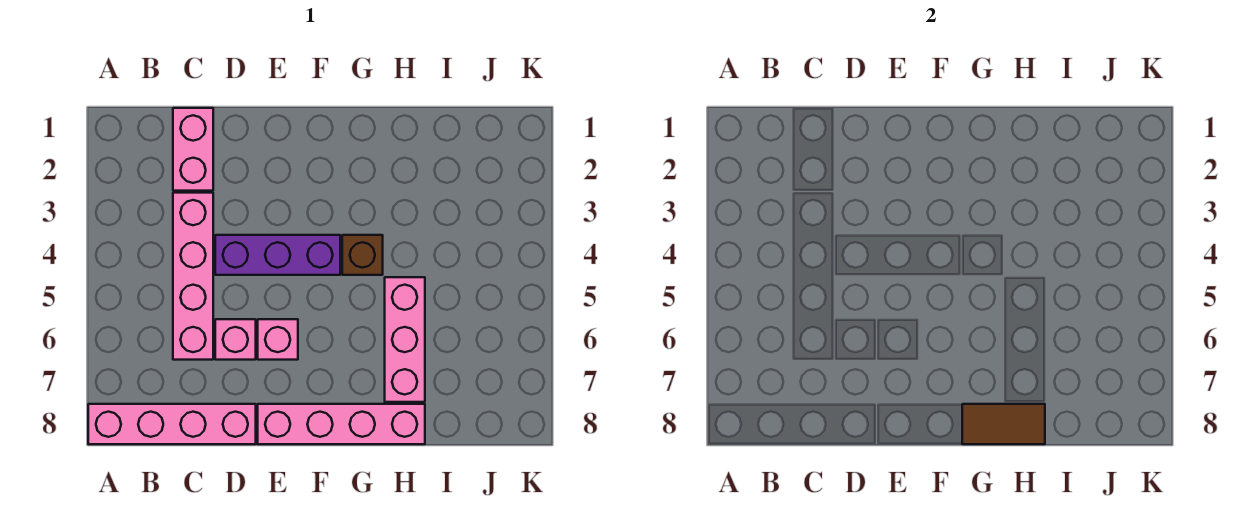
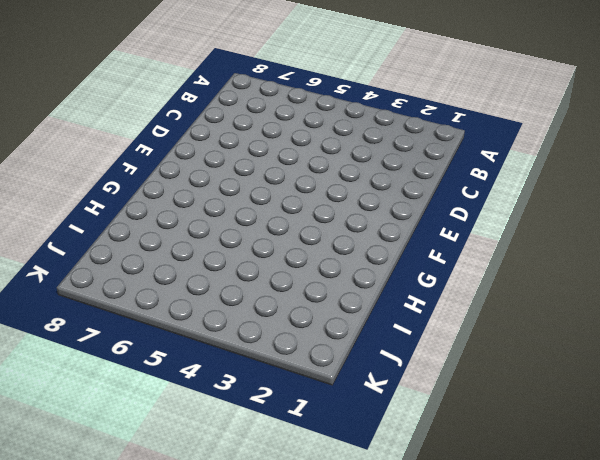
none -> pink brick A8:D8 level 1
none -> pink brick C1:C2 level 1

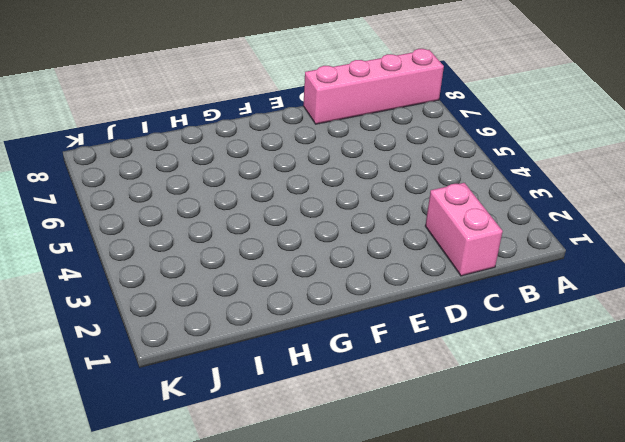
none -> pink brick C3:C6 level 1
none -> purple brick D4:F4 level 1

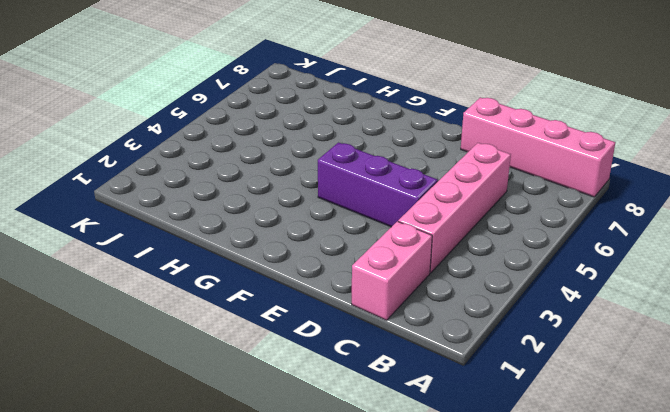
none -> pink brick D6 level 1
none -> pink brick E6 level 1

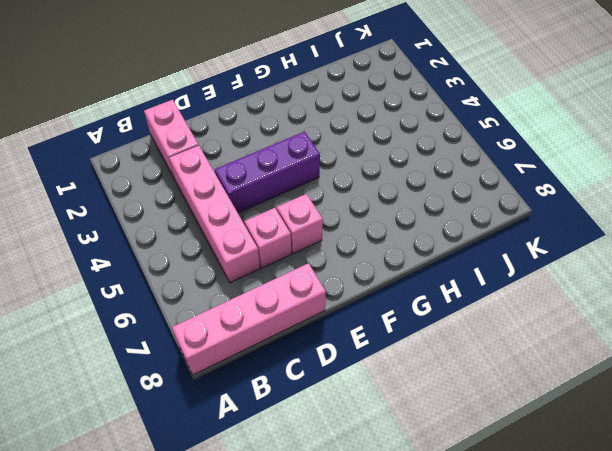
none -> pink brick E8:H8 level 1
none -> brown brick G4 level 1

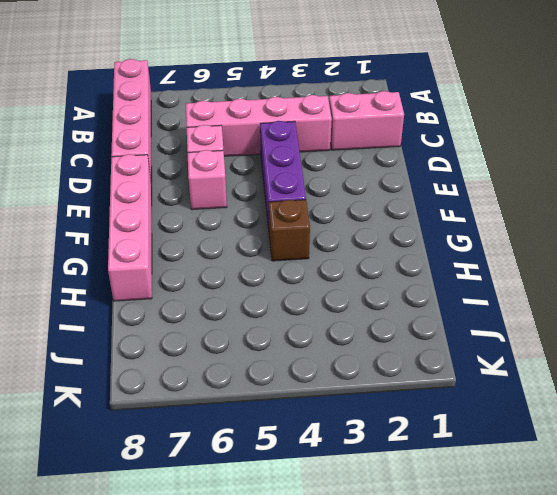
none -> pink brick H5:H7 level 1
none -> brown tile G8:H8 level 2

